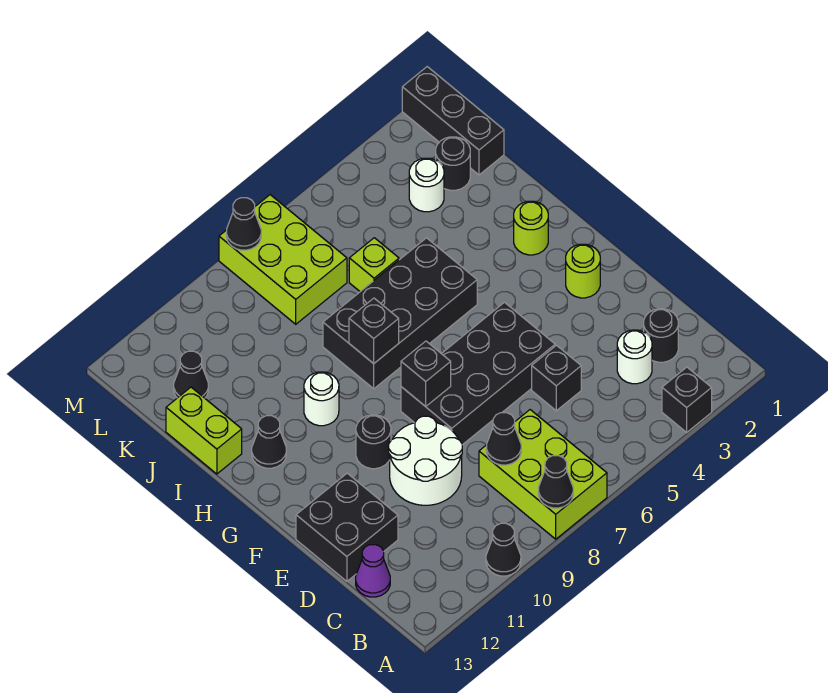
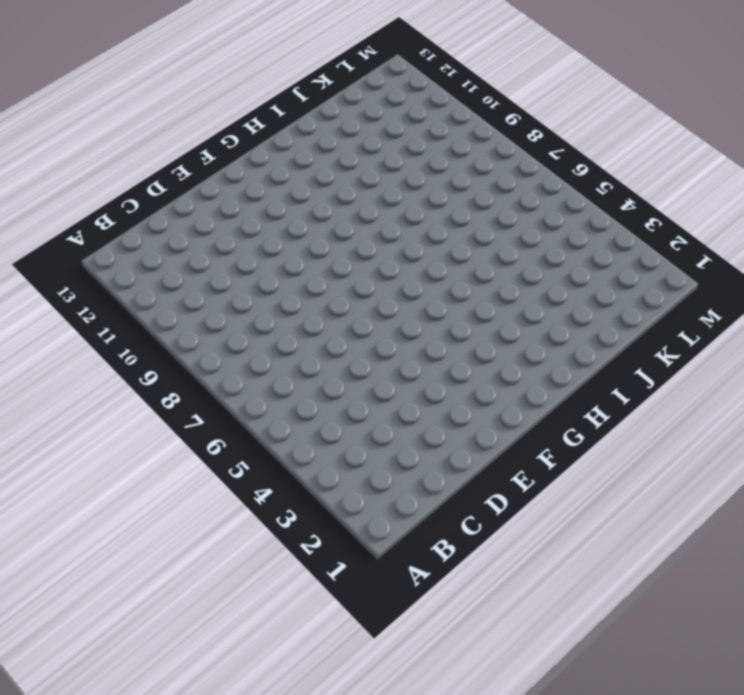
none -> black brick A3 level 1
none -> lime brick A7:C8 level 1
none -> black cone A10 level 1

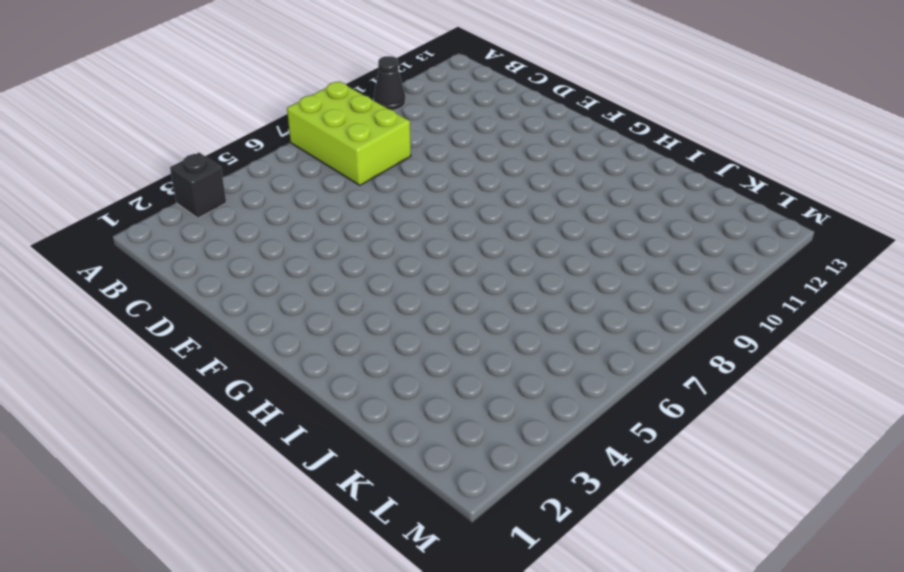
none -> black round brick C2 level 1
none -> white round brick C3 level 1
none -> purple cone C13 level 1

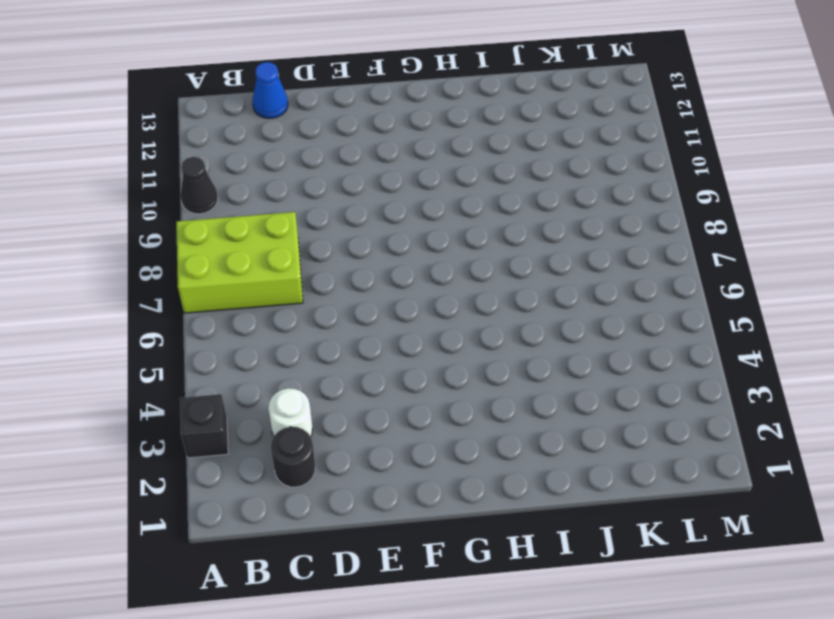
blue cone C13 level 1 -> purple cone C13 level 1
none -> black brick D5 level 1
none -> white round brick D9:E10 level 1
none -> black brick D12:E13 level 1

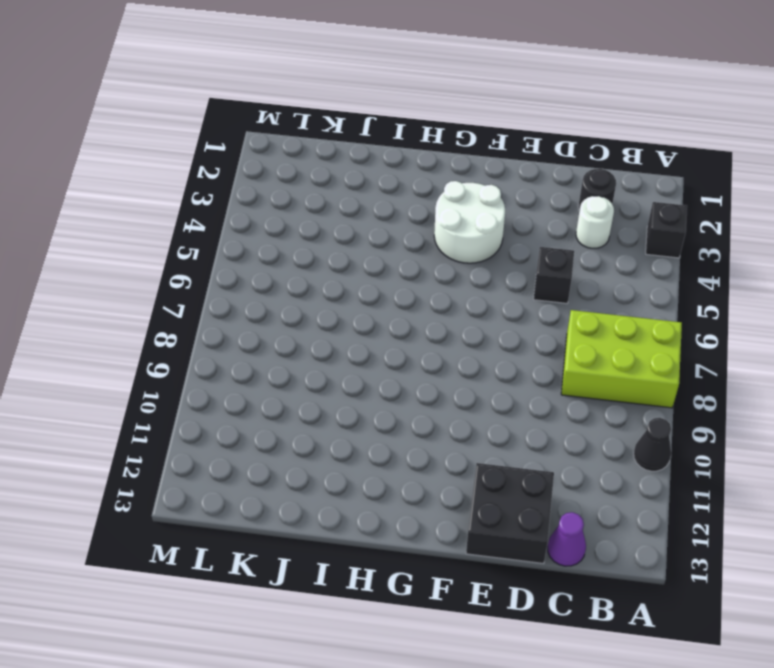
white round brick F3:G4 level 1 -> white round brick D9:E10 level 1
none -> black brick E5:F8 level 1
none -> lime round brick F2 level 1
none -> black round brick F10 level 1

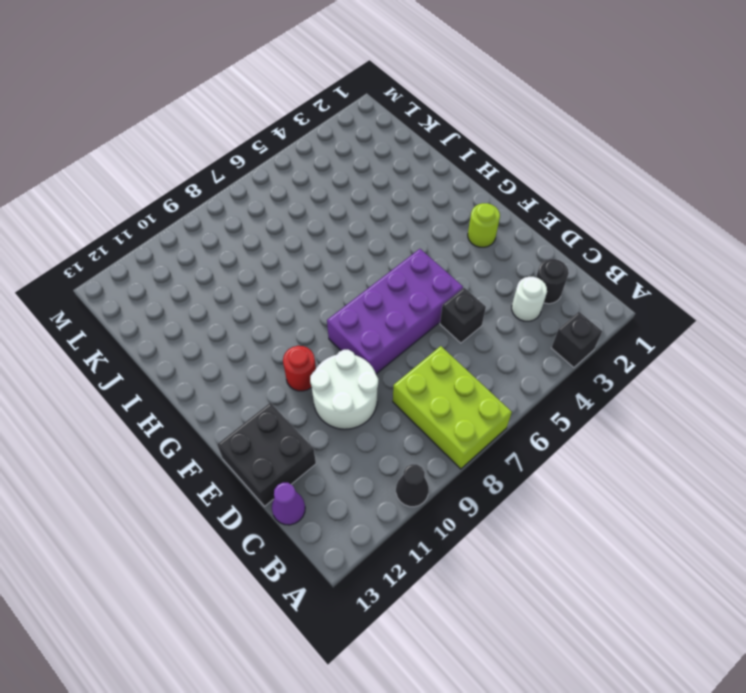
purple brick E5:F8 level 1 -> black brick E5:F8 level 1
red round brick F10 level 1 -> black round brick F10 level 1
none -> lime round brick H2 level 1
none -> black brick H5:I8 level 1
none -> white round brick H10 level 1

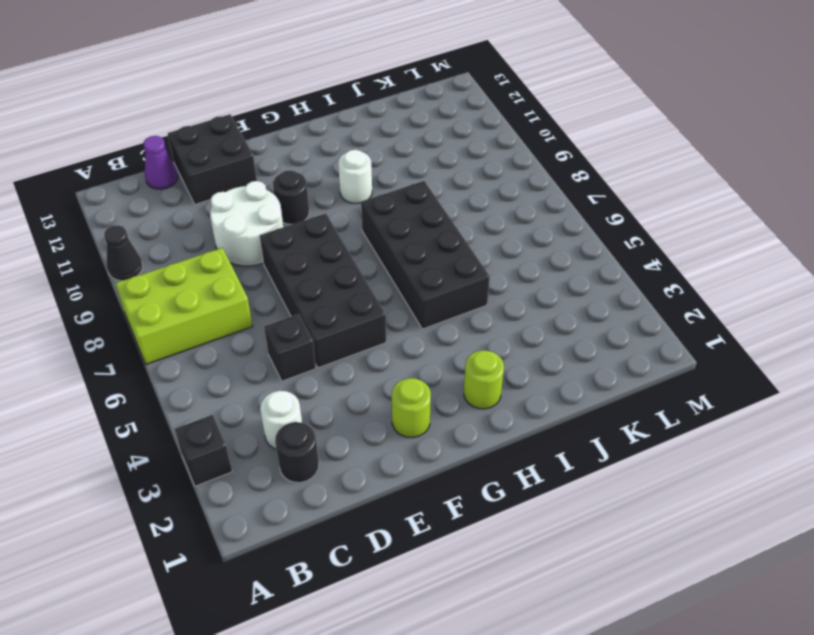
none -> black cone H12 level 1
none -> lime brick I13:J13 level 1
none -> lime brick J6 level 1

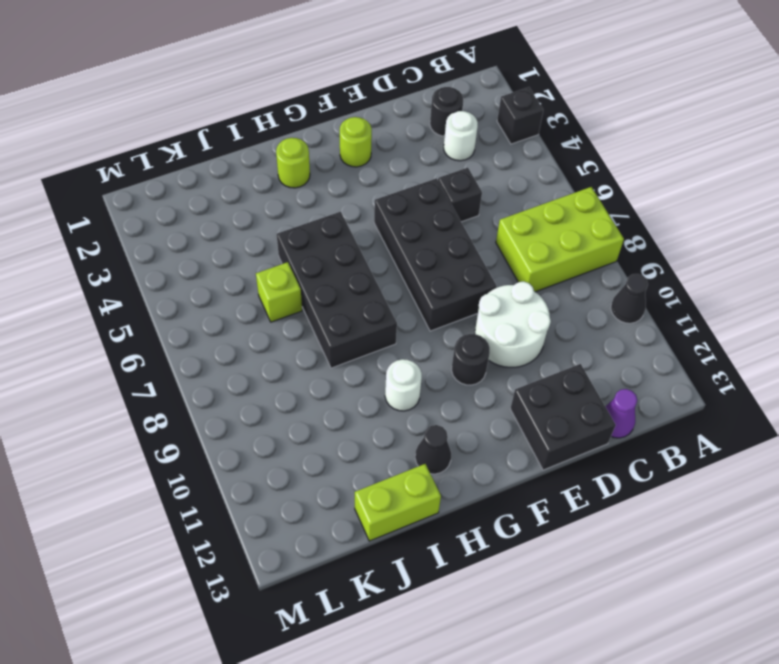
none -> black brick K1:M1 level 1
none -> black round brick K2 level 1
none -> white round brick K3 level 1

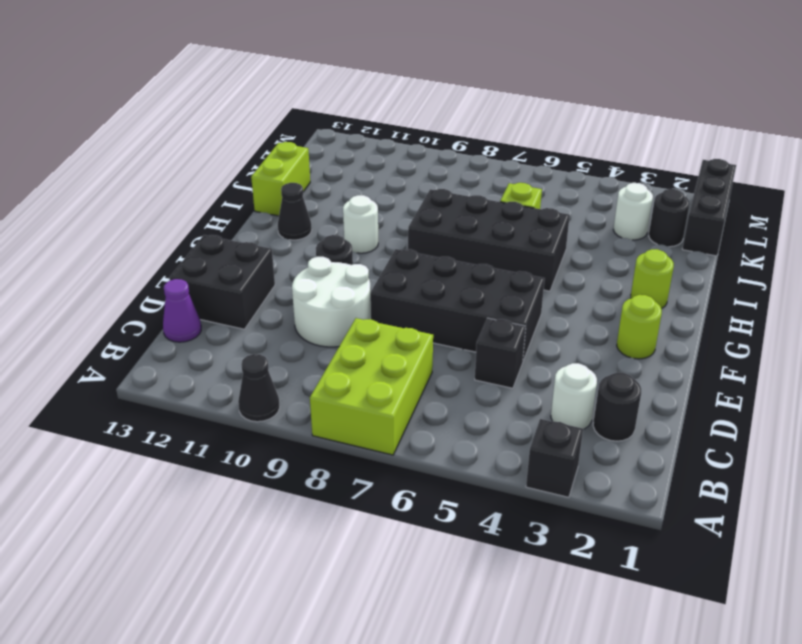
none -> lime brick K7:M8 level 1
none -> black cone K12 level 1
none -> black cone A8 level 2

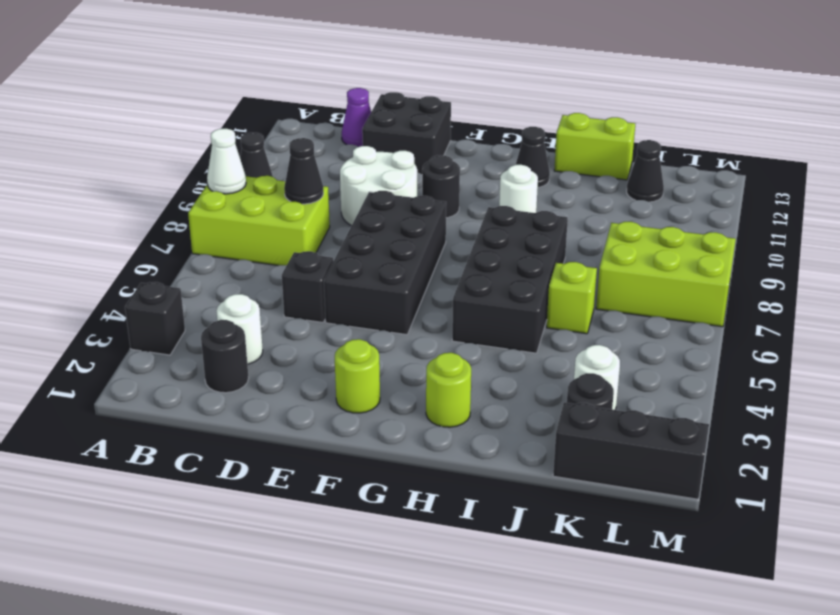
white cone A8 level 2 -> black cone A8 level 2
none -> black brick F8 level 2
none -> black brick H8 level 2
none -> black cone M8 level 2

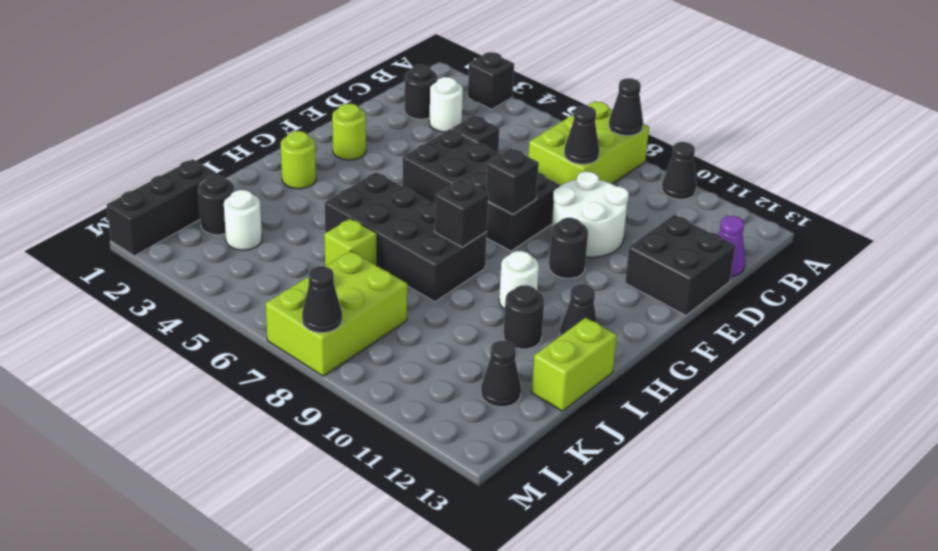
black round brick I11 level 1 -> none

